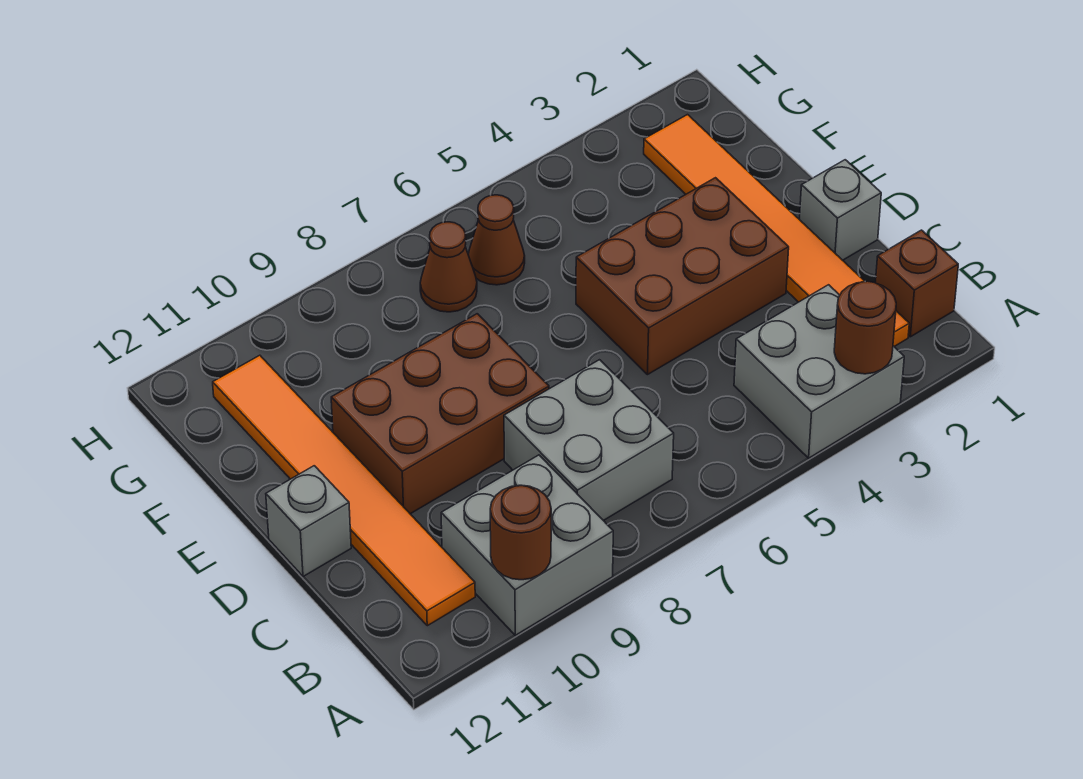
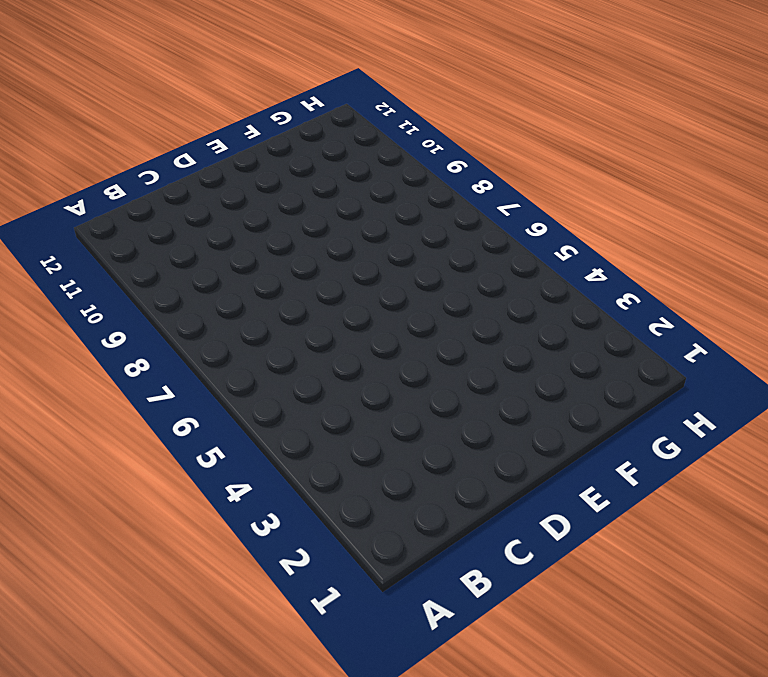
none -> grey brick A3:B4 level 1
none -> grey brick A9:B10 level 1
none -> brown brick B1 level 1

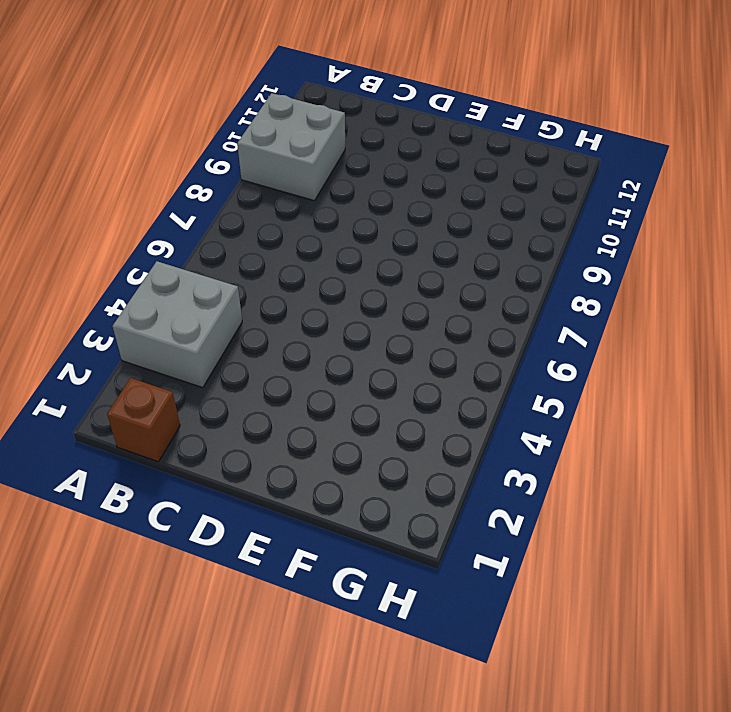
none -> orange tile B2:G2 level 1
none -> grey brick B7:C8 level 1
none -> orange tile B11:G11 level 1

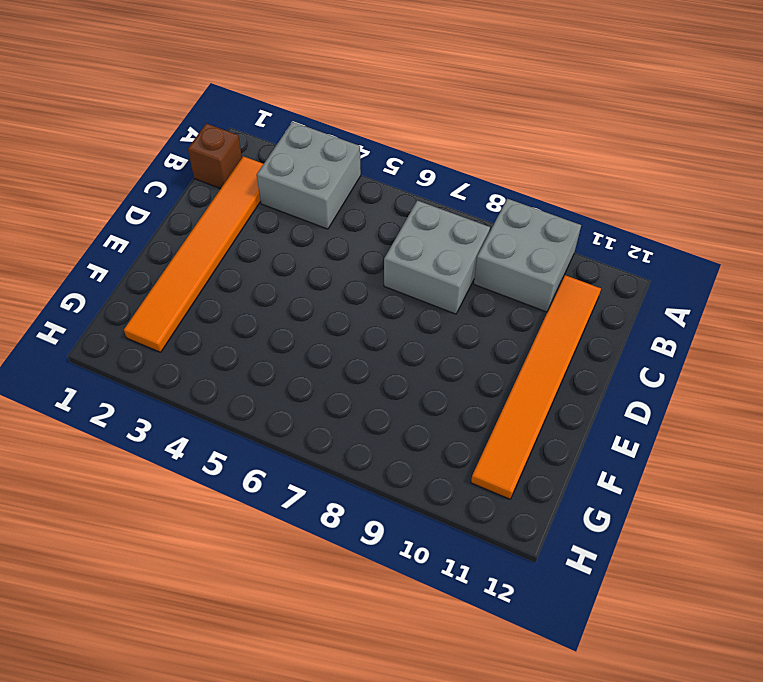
none -> grey brick D1 level 1
none -> brown brick D3:E5 level 1
none -> brown brick D8:E10 level 1

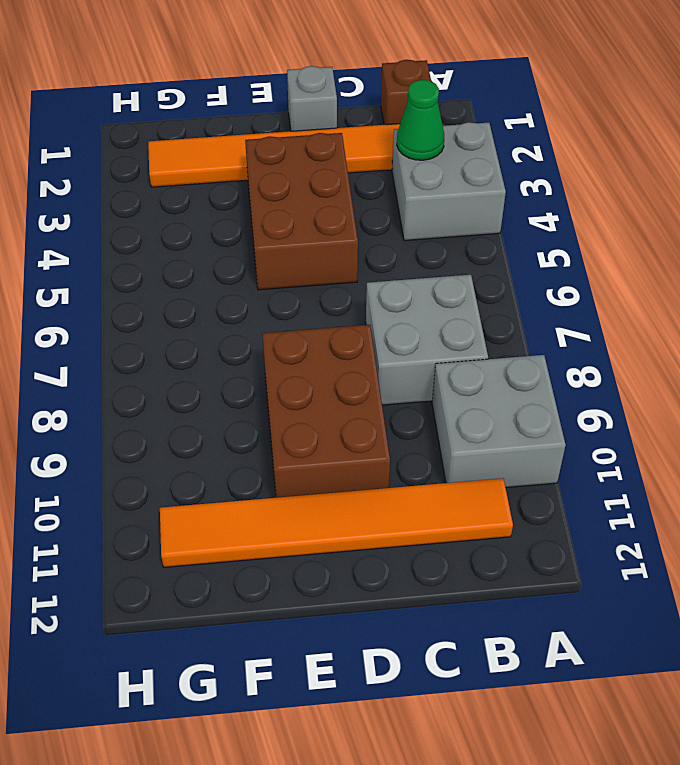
green cone B3 level 2 -> none
none -> grey brick D12 level 1
none -> brown cone G6 level 1
none -> brown cone G7 level 1

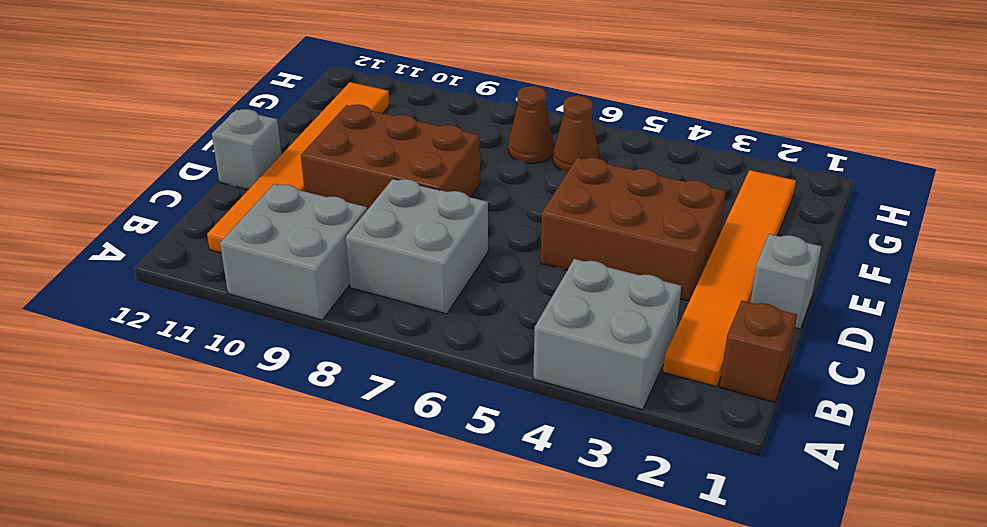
none -> brown round brick A3 level 2
none -> brown round brick A10 level 2

